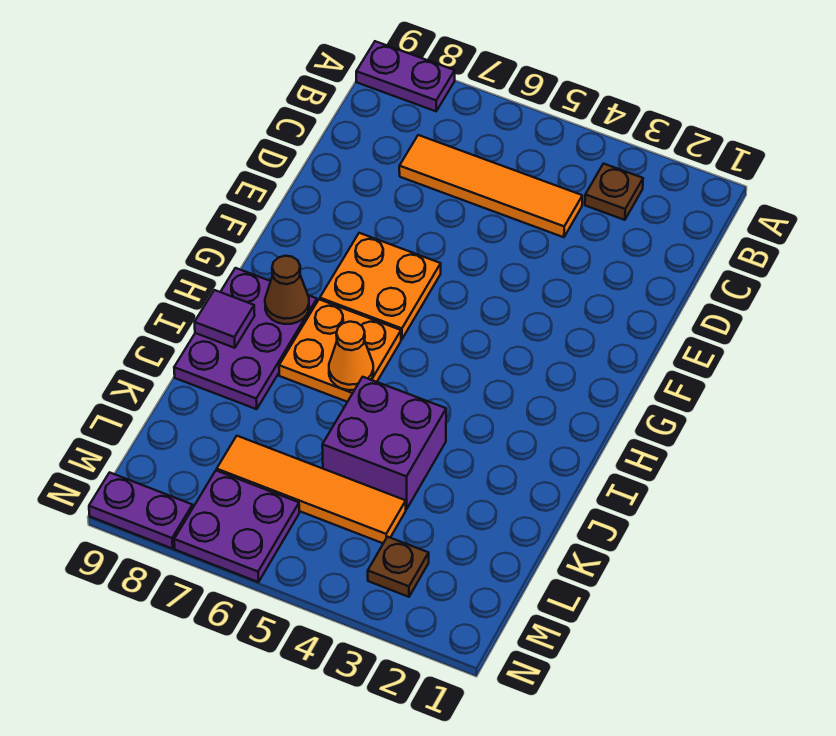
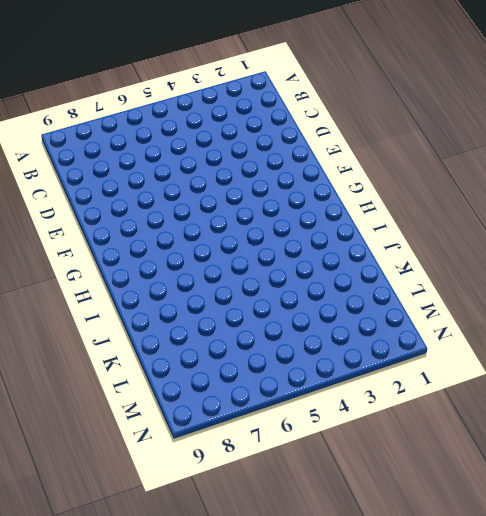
none -> purple plate A8:A9 level 1
none -> brown plate B3 level 1
none -> orange tile C4:C7 level 1

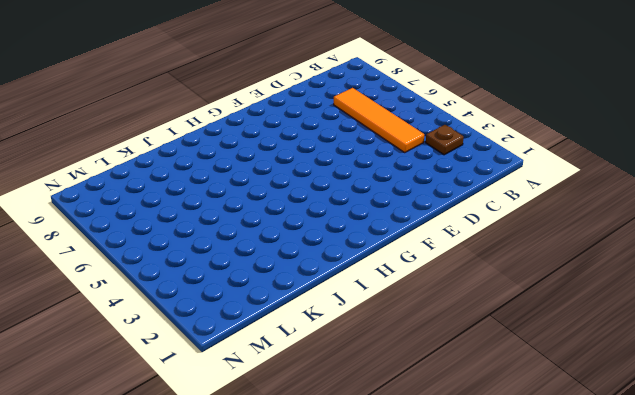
none -> purple plate A8:A9 level 1
none -> orange plate F6:G7 level 1
none -> orange plate H6:I7 level 1

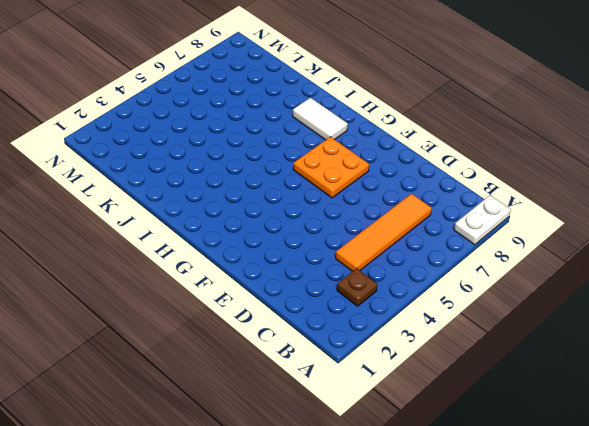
white plate A8:A9 level 1 -> purple plate A8:A9 level 1
white tile H8:I8 level 1 -> purple plate H8:J9 level 1
none -> orange plate H6:I7 level 1
none -> purple brick J4:K5 level 1
none -> orange tile L4:L7 level 1

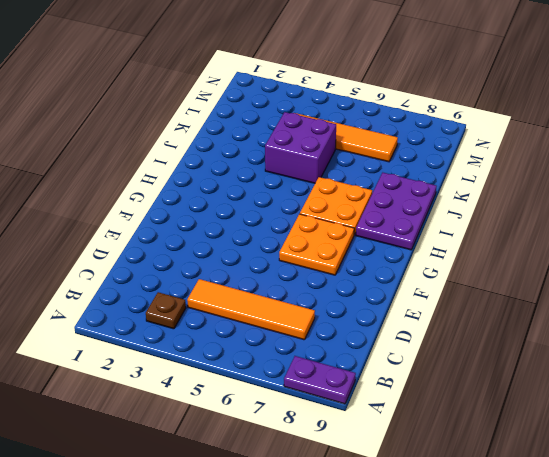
none -> brown plate M3 level 1
none -> purple plate M6:N7 level 1
none -> purple plate N8:N9 level 1

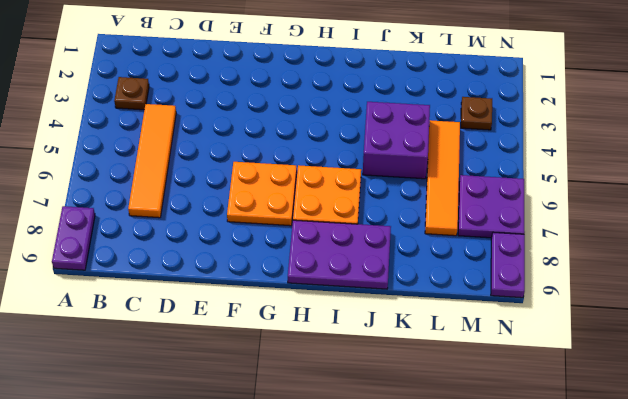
none -> brown cone H8 level 2
none -> orange cone I6 level 2
none -> purple tile I9 level 2

